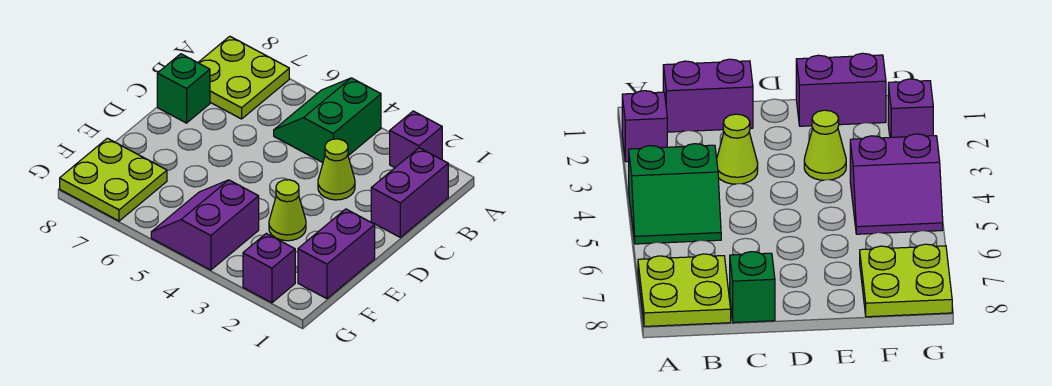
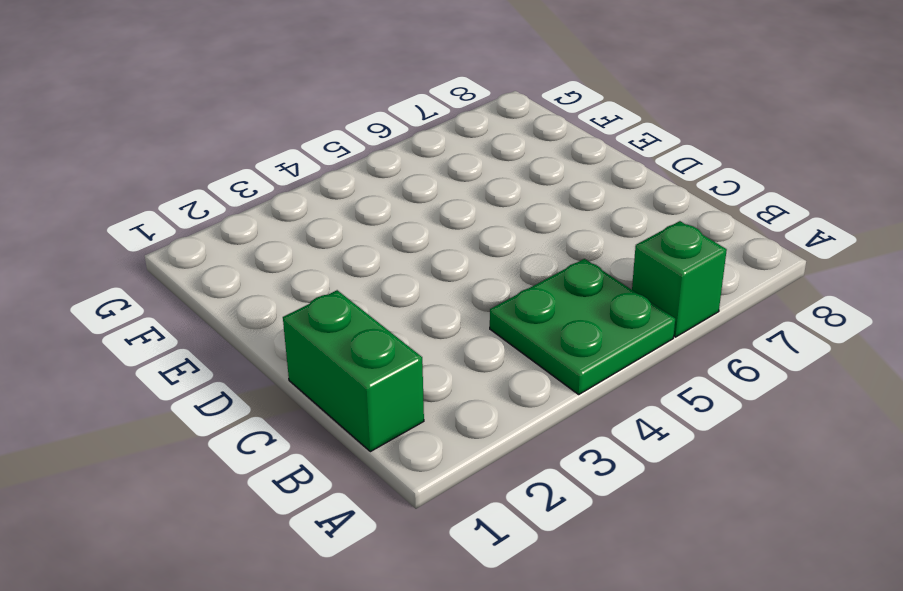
green plate A4:B5 level 1 -> green slope A4:B5 level 1 top 4
green brick A6 level 1 -> green brick C8 level 1
green brick B1:C1 level 1 -> purple brick B1:C1 level 1
none -> purple brick A2 level 1
none -> lime plate A7:B8 level 1

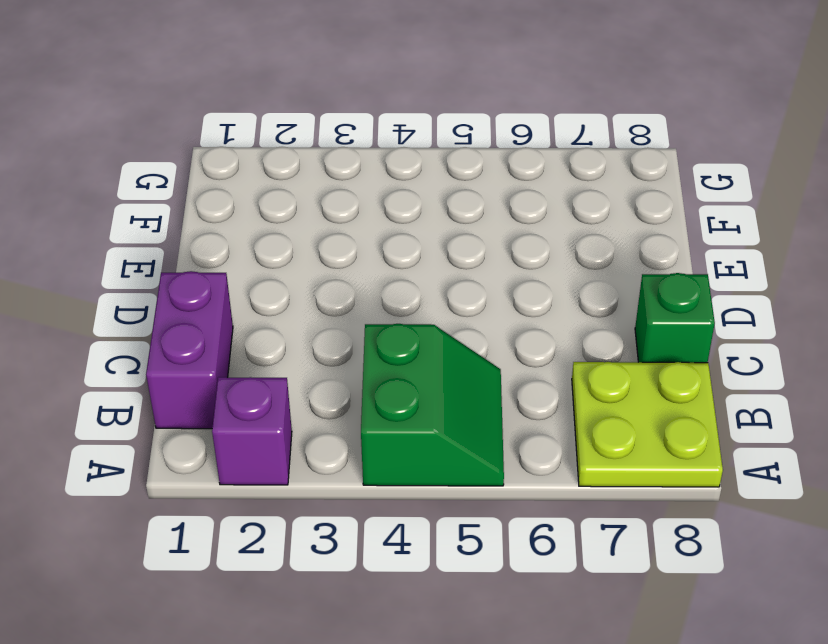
none -> lime cone C3 level 1
none -> purple brick E1:F1 level 1

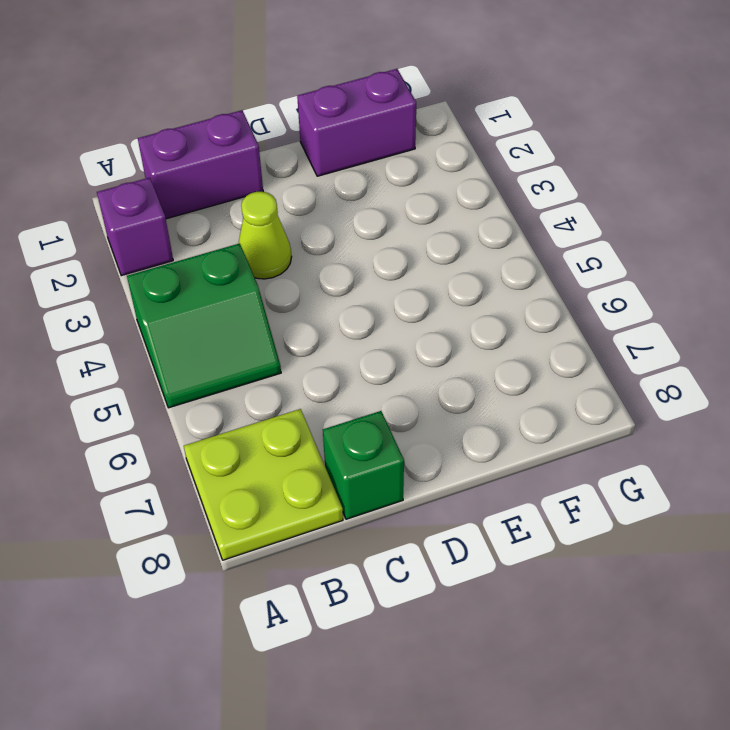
none -> lime cone E3 level 1
none -> purple slope F4:G5 level 1 top 4

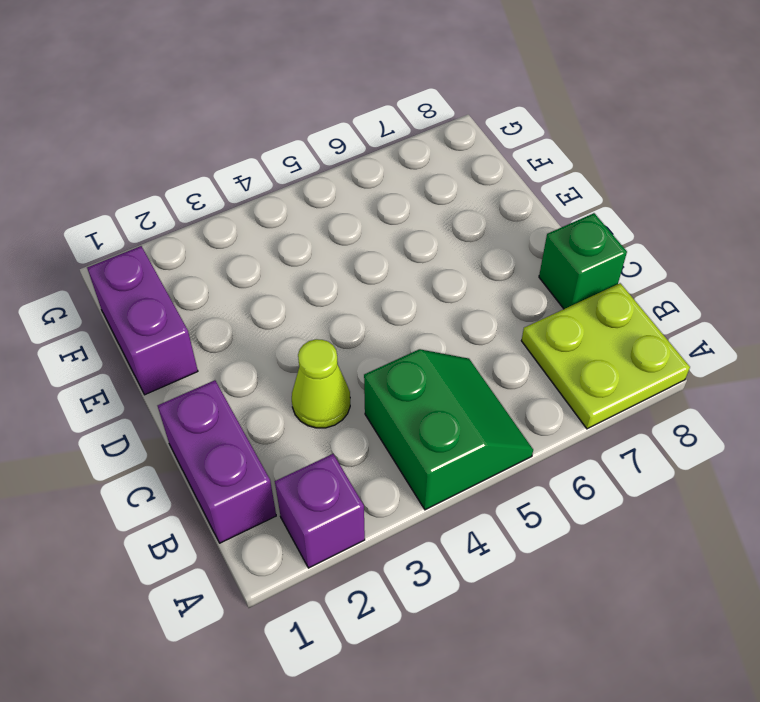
none -> lime cone E3 level 1
none -> purple slope F4:G5 level 1 top 4

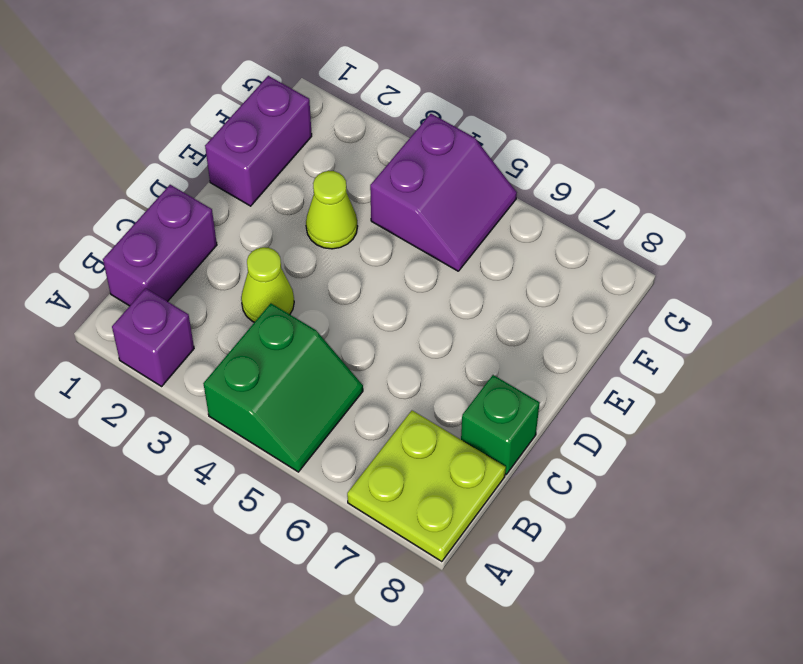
none -> lime plate F7:G8 level 1
none -> purple brick G2 level 1

